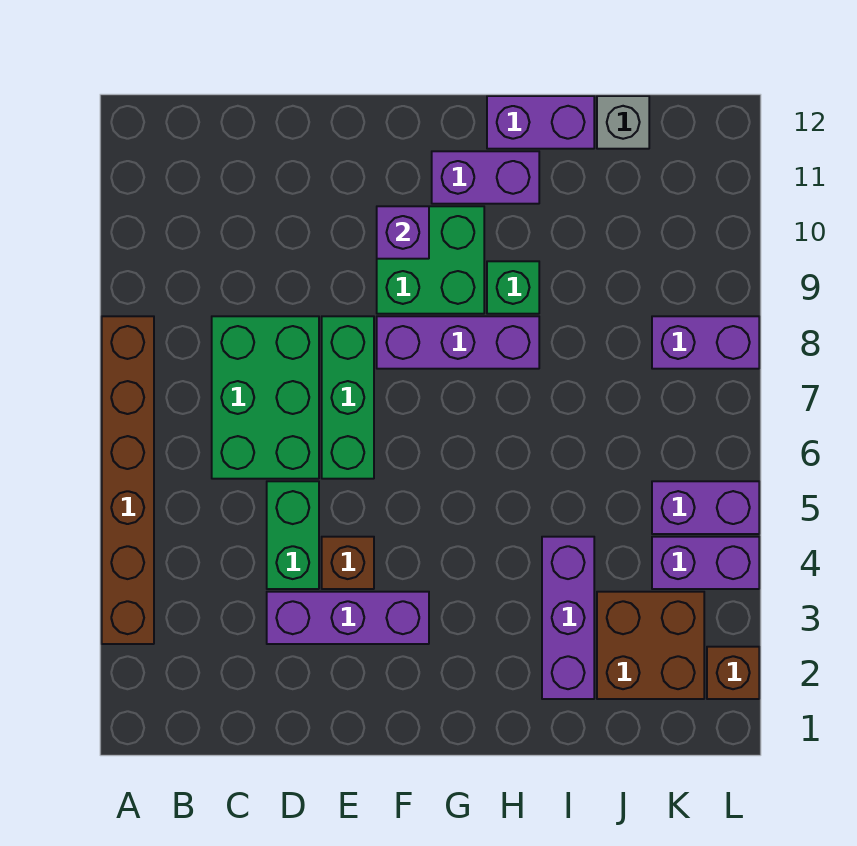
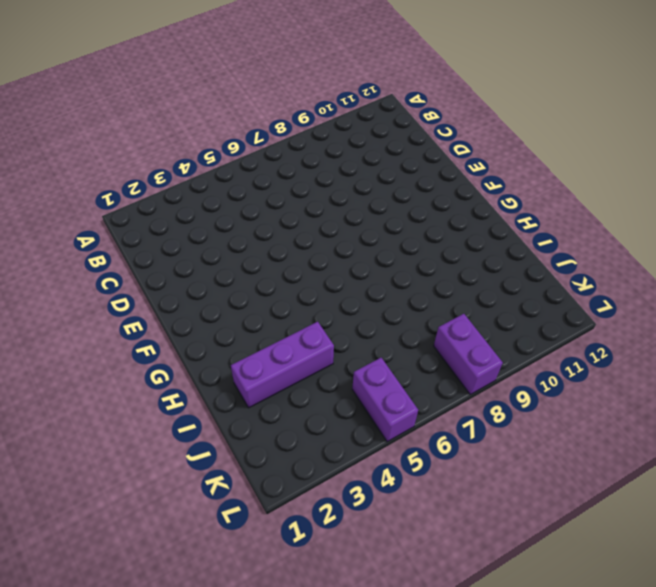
none -> brown brick A3:A8 level 1
none -> green brick C6:D8 level 1
none -> purple brick D3:F3 level 1

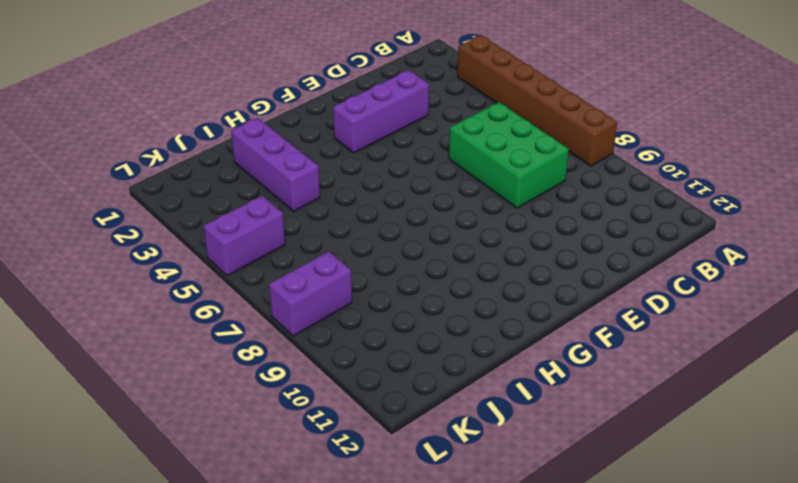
none -> green brick D4:D5 level 1
none -> brown brick E4 level 1
none -> green brick E6:E8 level 1

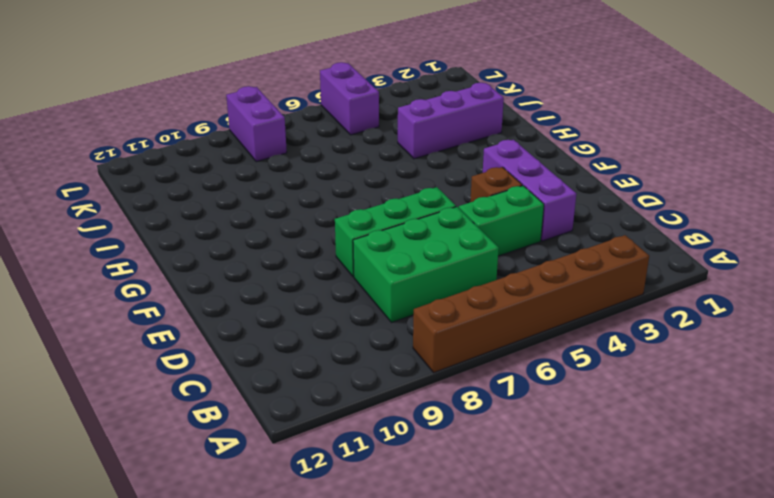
none -> purple brick F8:H8 level 1
none -> green brick F9:G10 level 1
none -> purple brick G11:H11 level 1

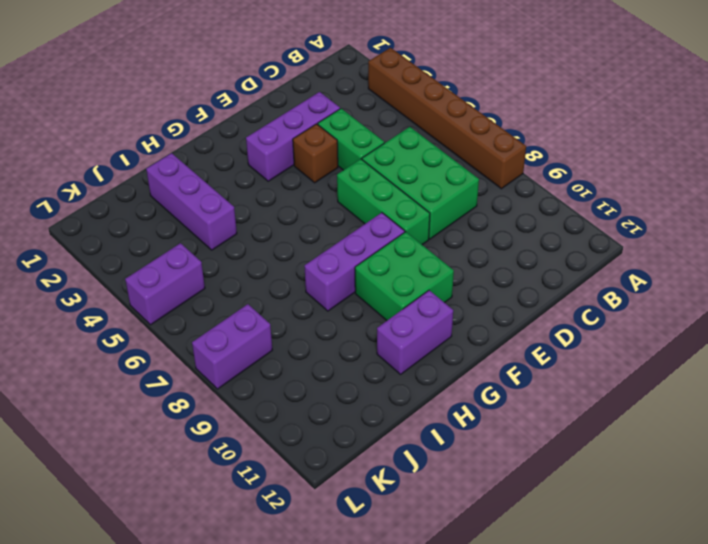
none -> green brick H9 level 1
none -> purple brick H12:I12 level 1
none -> brown brick J2:K3 level 1

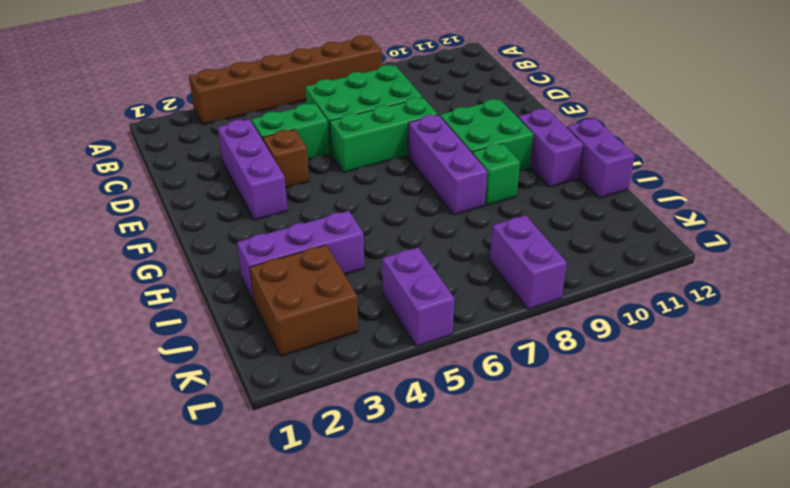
none -> grey brick J12 level 1
none -> purple brick K4:L4 level 1
none -> brown brick L2 level 1

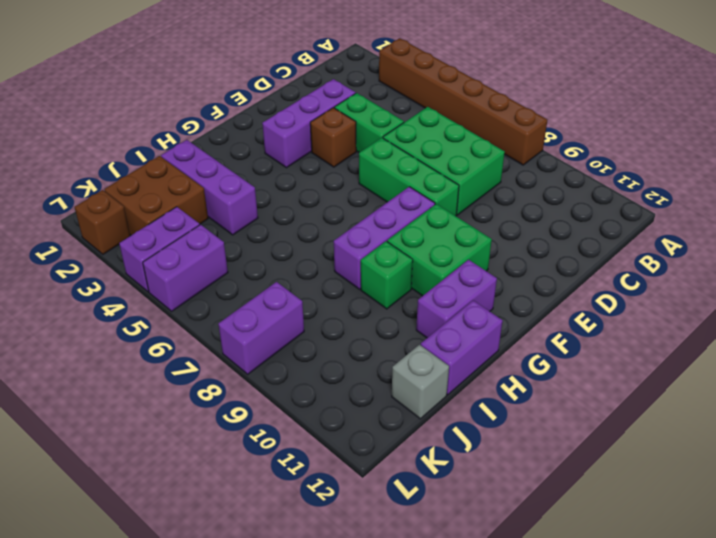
none -> purple brick F10 level 2

